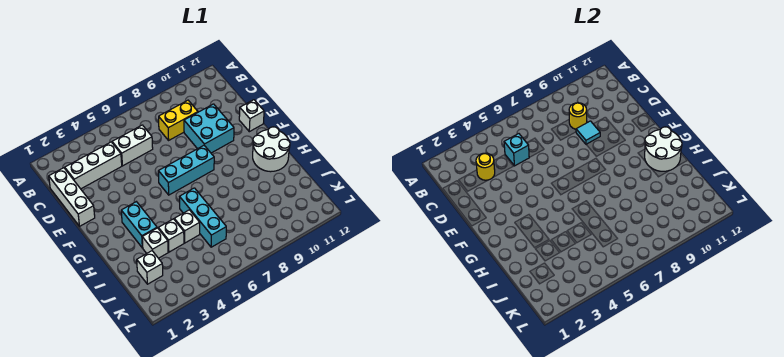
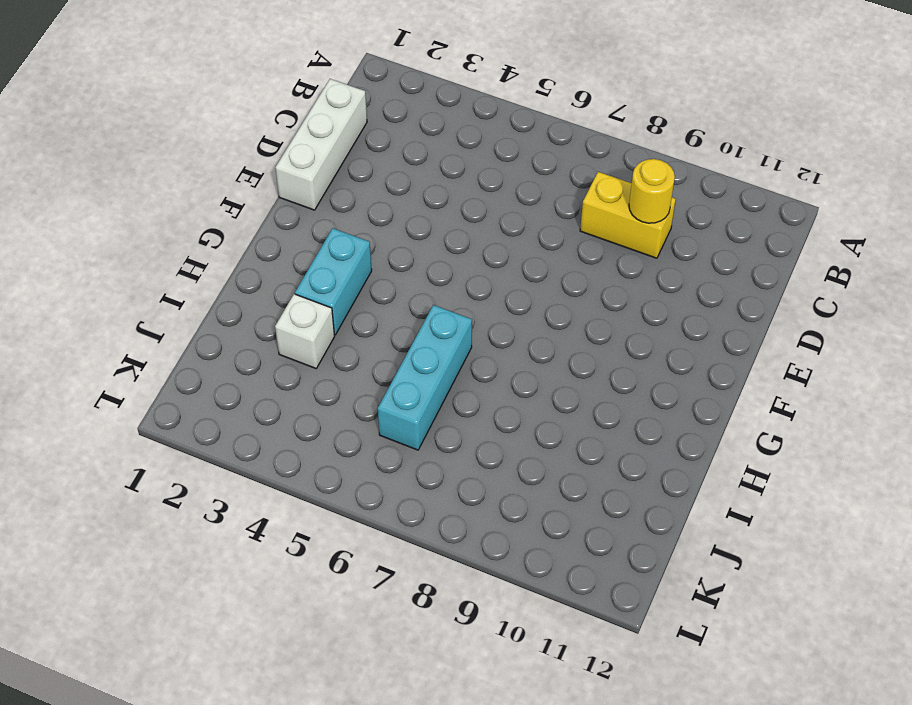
none -> white brick C2:C4 level 1
none -> white brick C5:C6 level 1
none -> cyan brick D9:E10 level 1

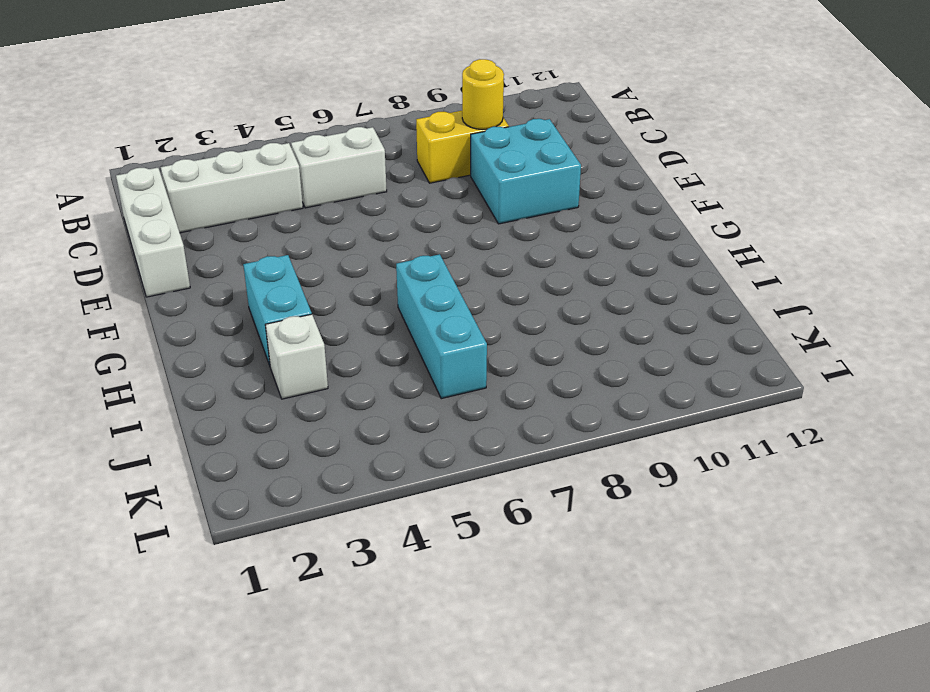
none -> white brick E12 level 1
none -> cyan brick F6:F8 level 1
none -> white round brick G11:H12 level 1

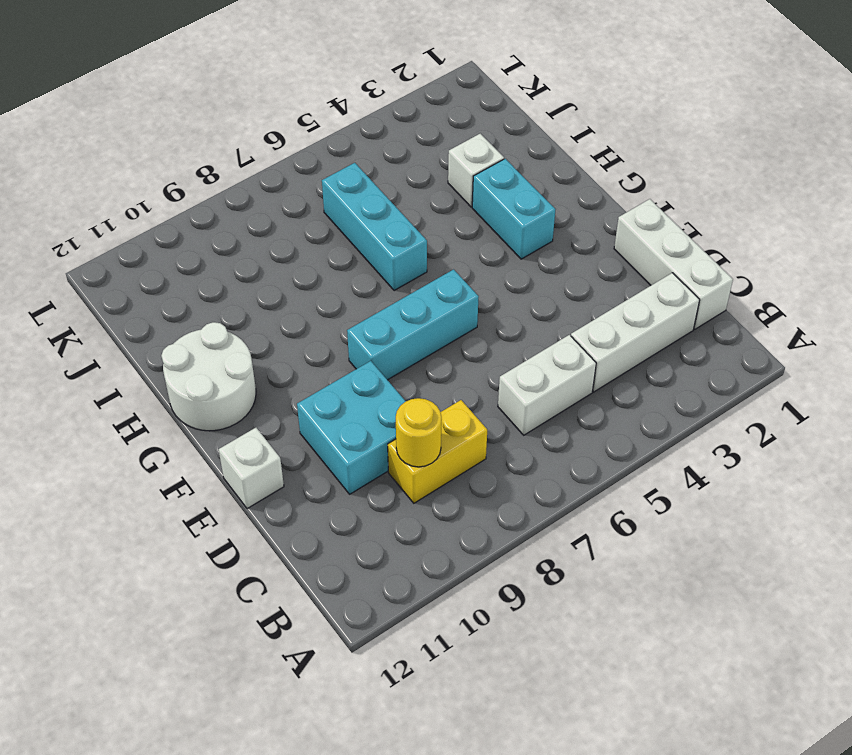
none -> white brick I4 level 1
none -> white brick I5 level 1
none -> white brick J2 level 1

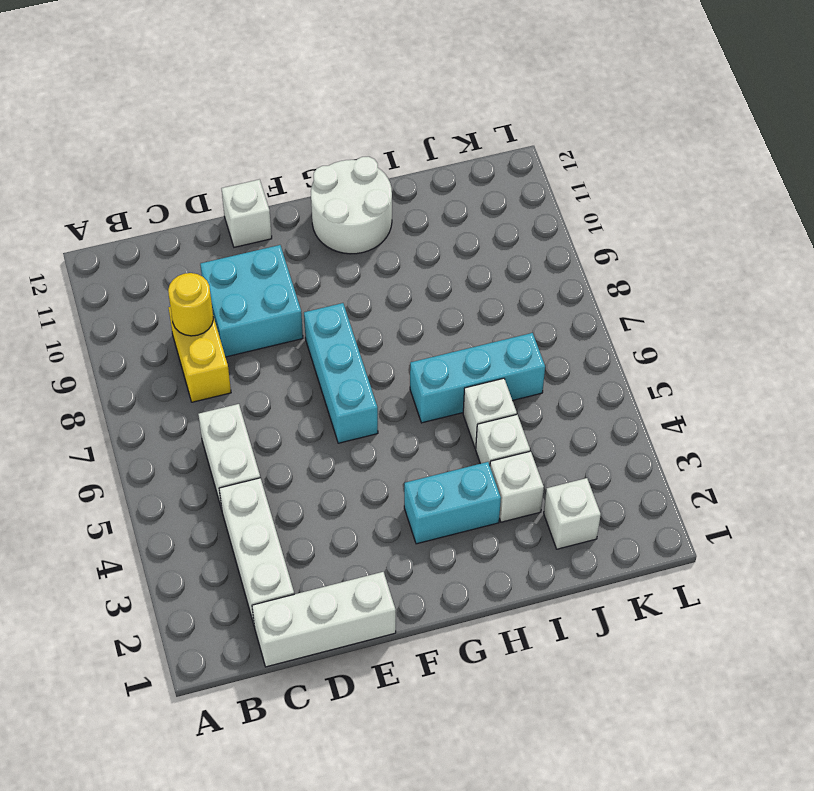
none -> yellow round brick C3 level 2
none -> cyan brick C5 level 2
none -> cyan tile D9 level 2

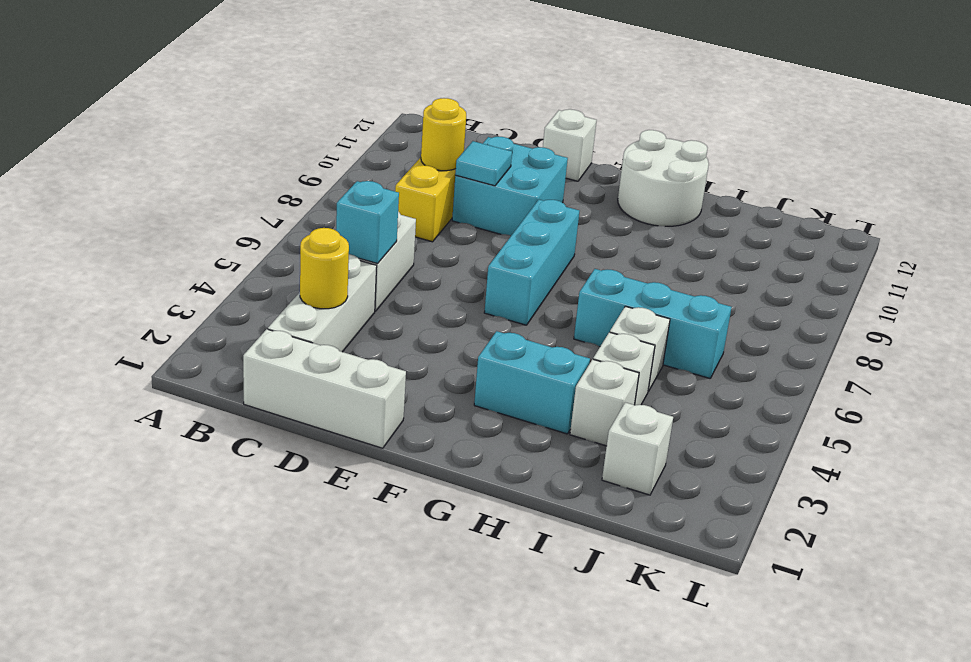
none -> white round brick G11:H12 level 2

